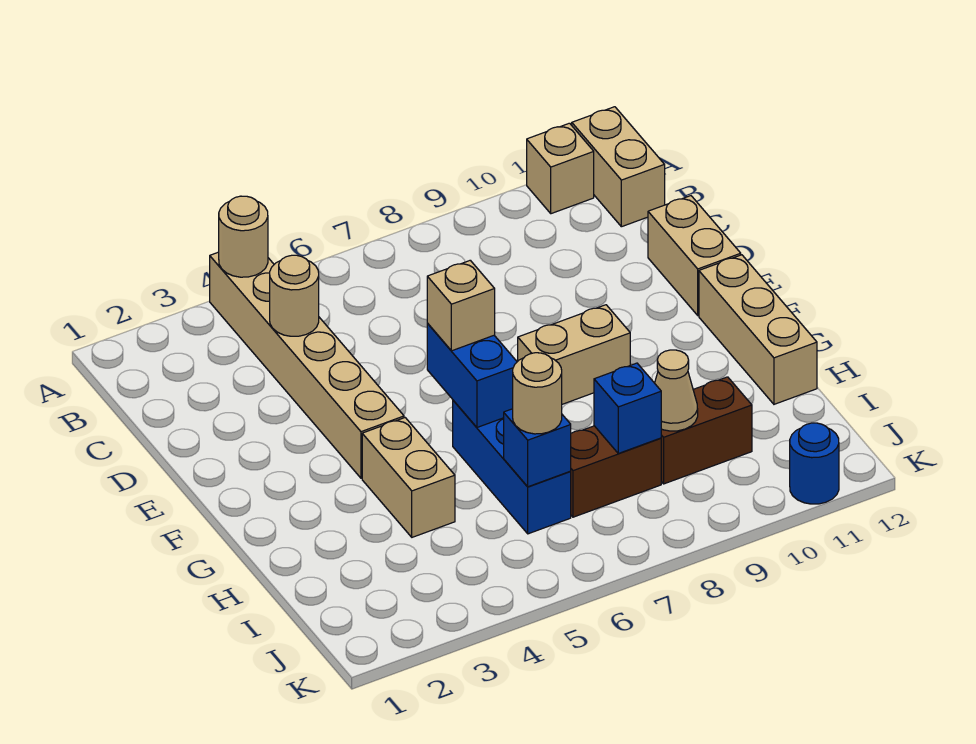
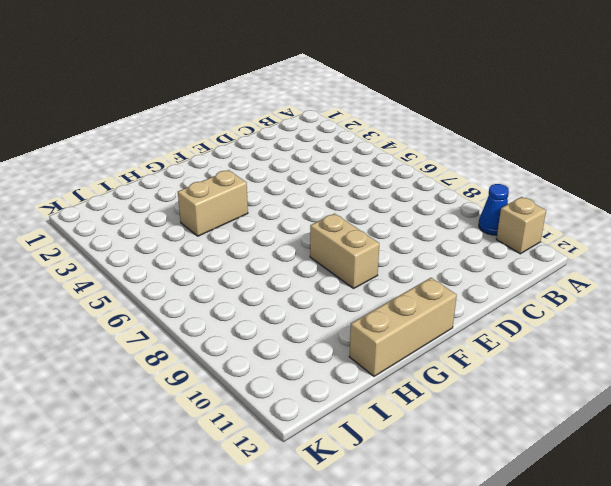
blue cone A10 level 1 -> none
none -> tan brick A4:F4 level 1
none -> tan brick A12:B12 level 1
none -> tan brick D12:E12 level 1

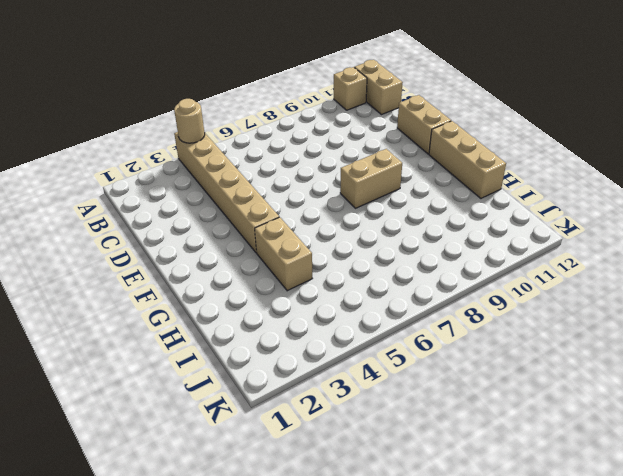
none -> blue brick G6:I6 level 1
none -> brown brick I7:I8 level 1
none -> brown brick I9:I10 level 1

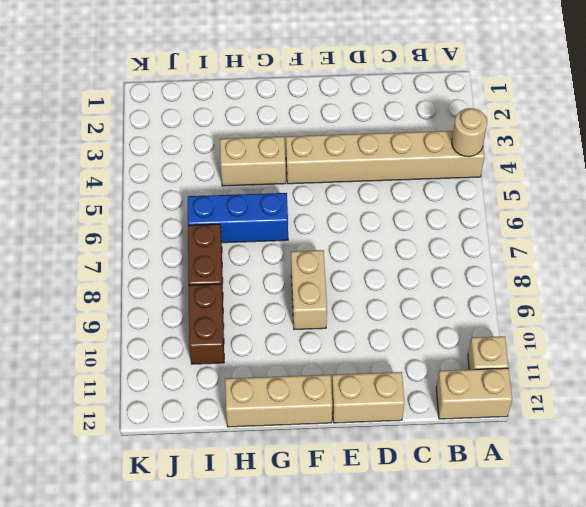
none -> blue round brick K11 level 1
none -> tan round brick C4 level 2
none -> blue brick F6:G6 level 2

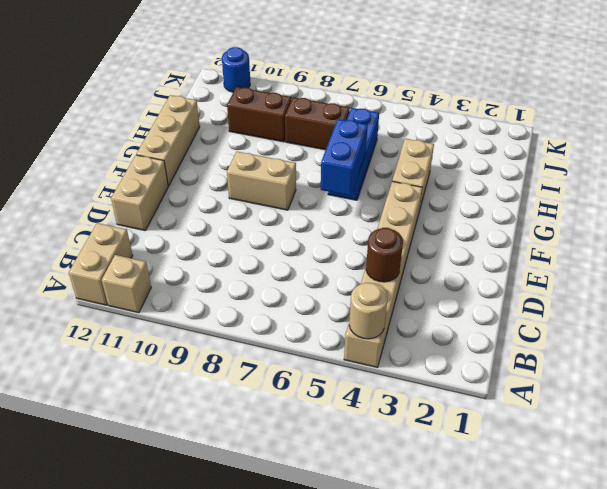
brown round brick C4 level 2 -> tan round brick C4 level 2
none -> blue brick I6 level 2
none -> blue brick I8 level 2
none -> tan cone I9 level 2

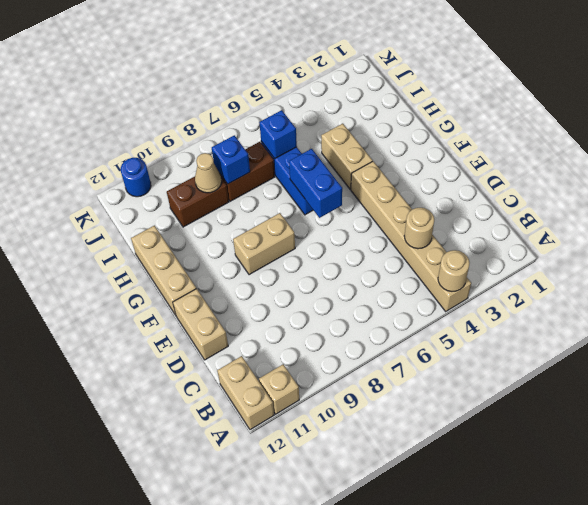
none -> tan brick F6 level 3
none -> tan round brick I6 level 3

